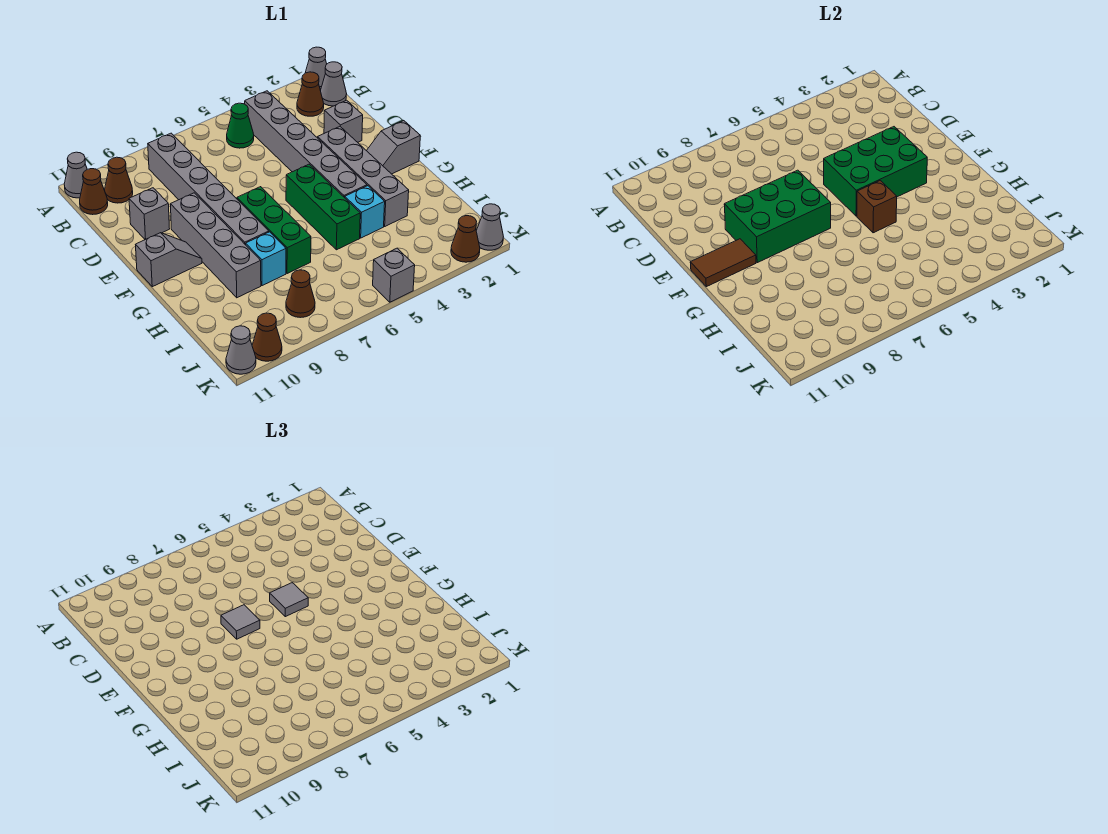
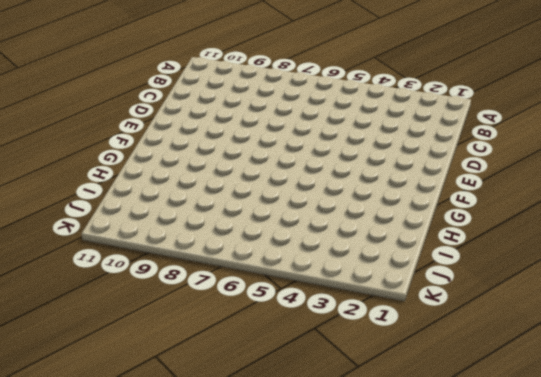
none -> grey cone A1 level 1
none -> grey cone A11 level 1
none -> grey cone B1 level 1
none -> brown cone B2 level 1

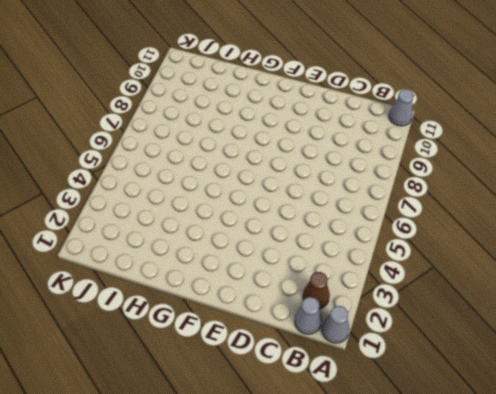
none -> grey brick B4:G4 level 1
none -> green cone B5 level 1
none -> grey brick B8:G8 level 1
none -> brown cone B10 level 1

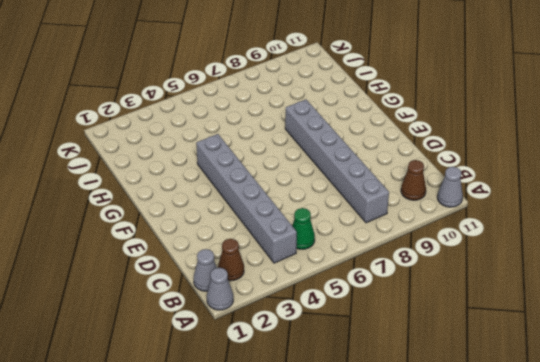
none -> brown cone B11 level 1
none -> grey brick D2 level 1
none -> grey brick D10 level 1
none -> grey brick E3:H3 level 1

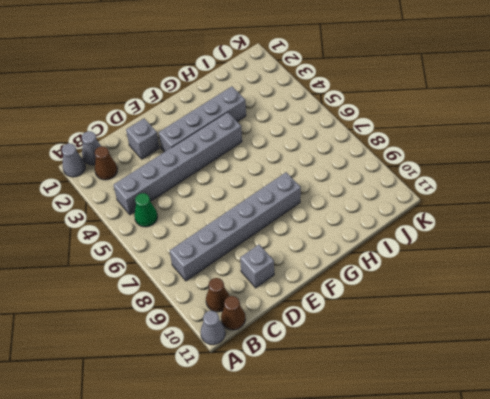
none -> grey brick E9:H9 level 1
none -> grey slope F1:F2 level 1 top 1
none -> green brick F5:H5 level 1
none -> green brick F7:H7 level 1

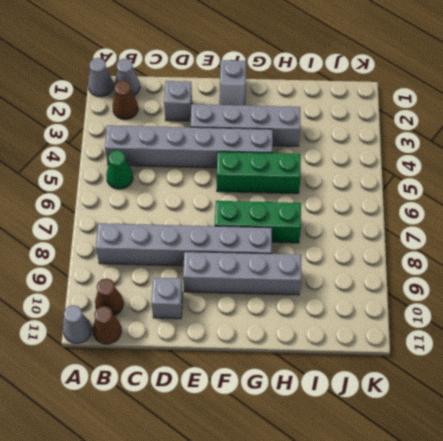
none -> grey slope F10:F11 level 1 top 11
none -> cyan brick H4 level 1
none -> cyan brick H8 level 1
none -> brown cone J8 level 1

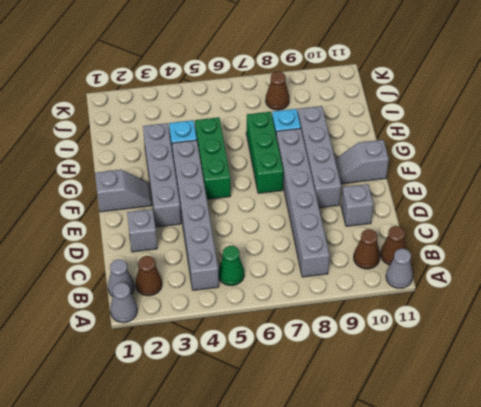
none -> grey cone K1 level 1
none -> brown cone K2 level 1
none -> grey brick K5 level 1
none -> brown cone K10 level 1

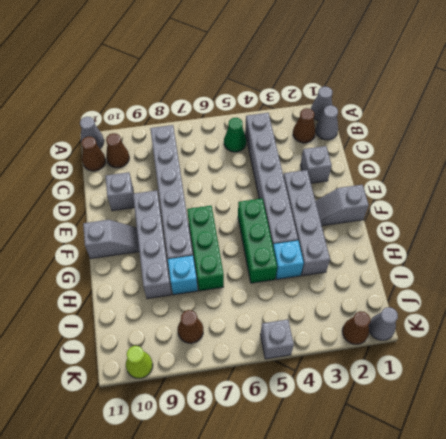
lime cone K10 level 1 -> brown cone K10 level 1
none -> grey cone K11 level 1
none -> green brick E3:F5 level 2
none -> green brick E7:F9 level 2
none -> brown tile F10:F11 level 2

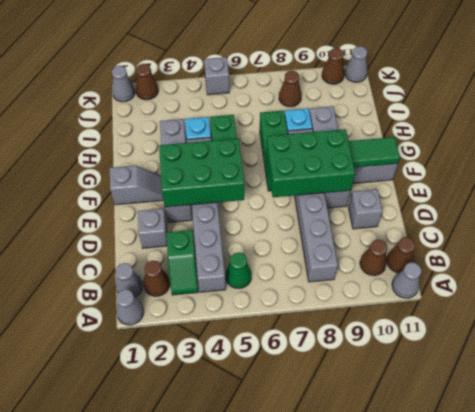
green slope B3:C3 level 1 top C -> none
green tile F10:F11 level 2 -> brown tile F10:F11 level 2
none -> brown brick G5 level 2
none -> grey tile E5 level 3
none -> grey tile E7 level 3

